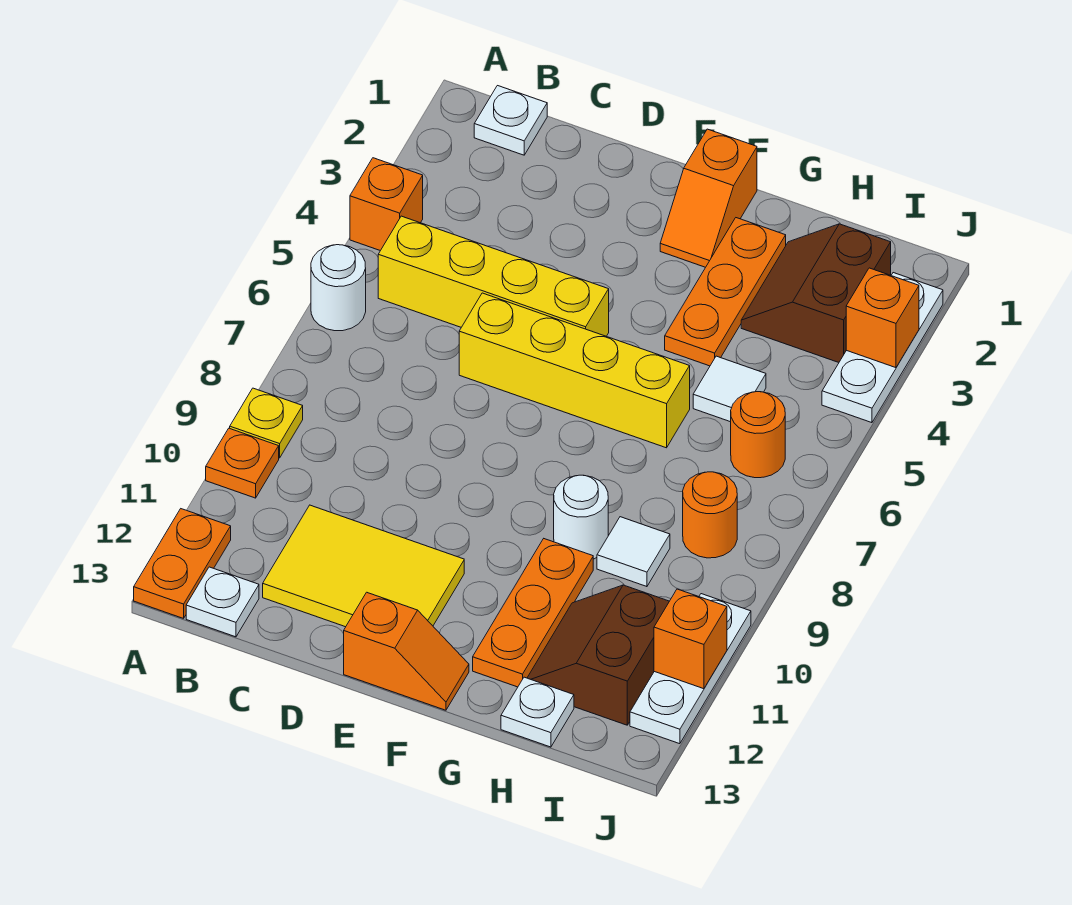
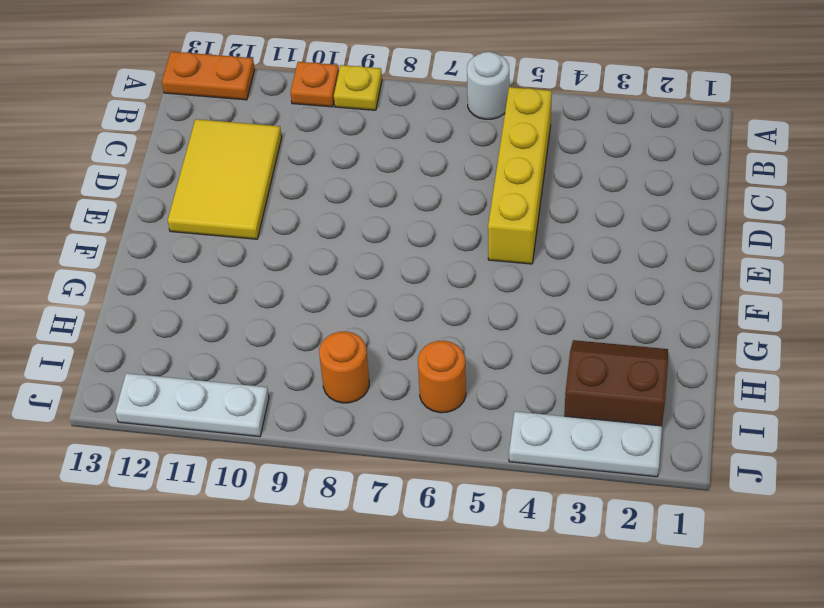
none -> orange brick A4 level 1
none -> white plate B1 level 1
none -> white plate B13 level 1

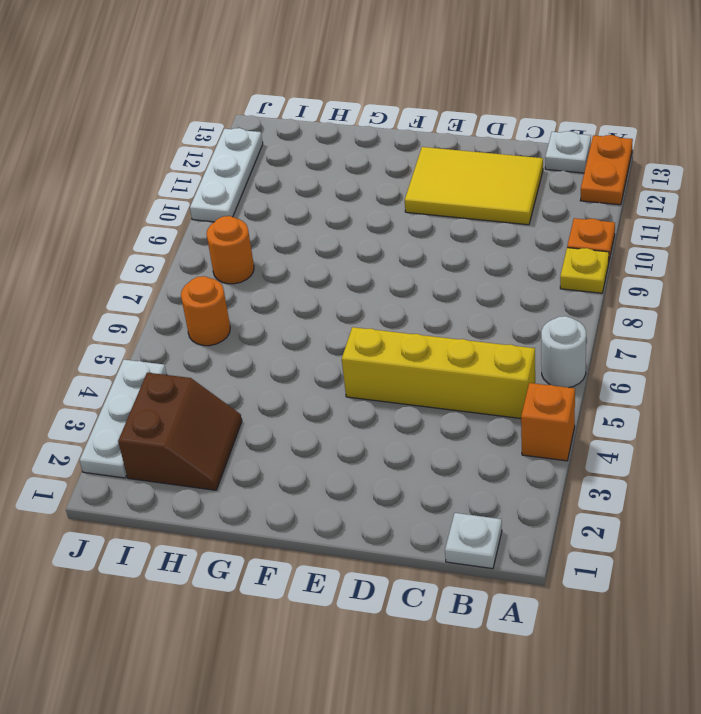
none -> yellow brick D6:G6 level 1
none -> orange slope E13:F13 level 1 top E
none -> orange slope F1:F2 level 1 top 1

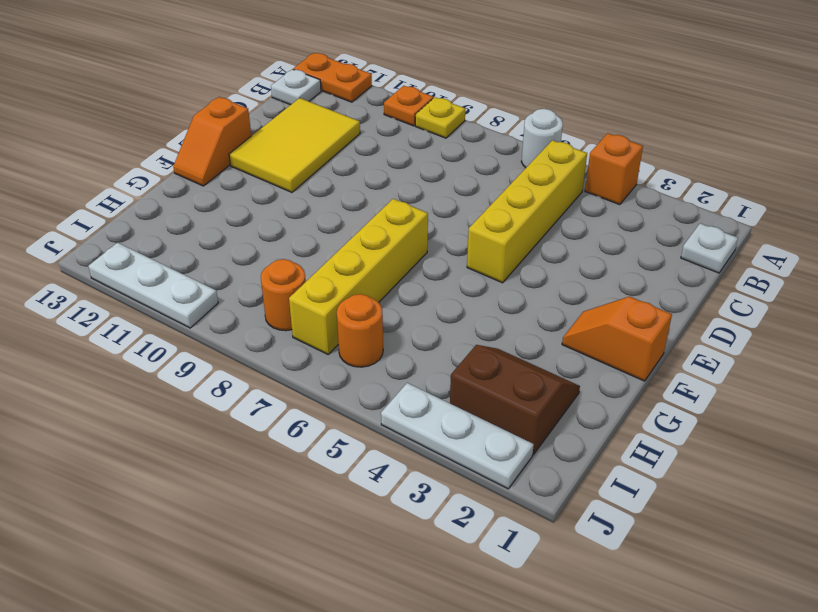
yellow brick F7:I7 level 1 -> yellow brick D6:G6 level 1
none -> orange plate G2:G4 level 1
none -> white round brick G9 level 1
none -> orange plate G10:G12 level 1

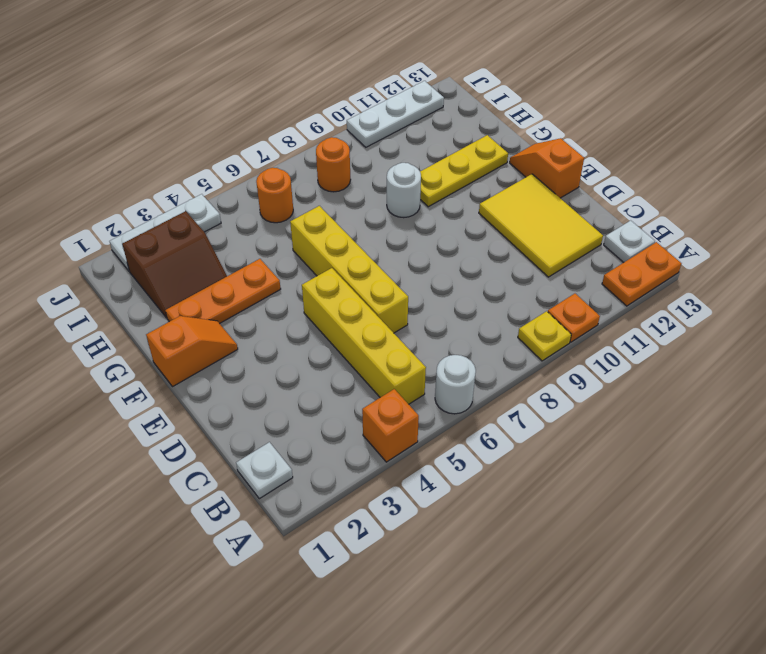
yellow plate G10:G12 level 1 -> orange plate G10:G12 level 1
none -> white tile H5 level 1
none -> white tile H9 level 1
none -> brown slope H11:I12 level 1 top I

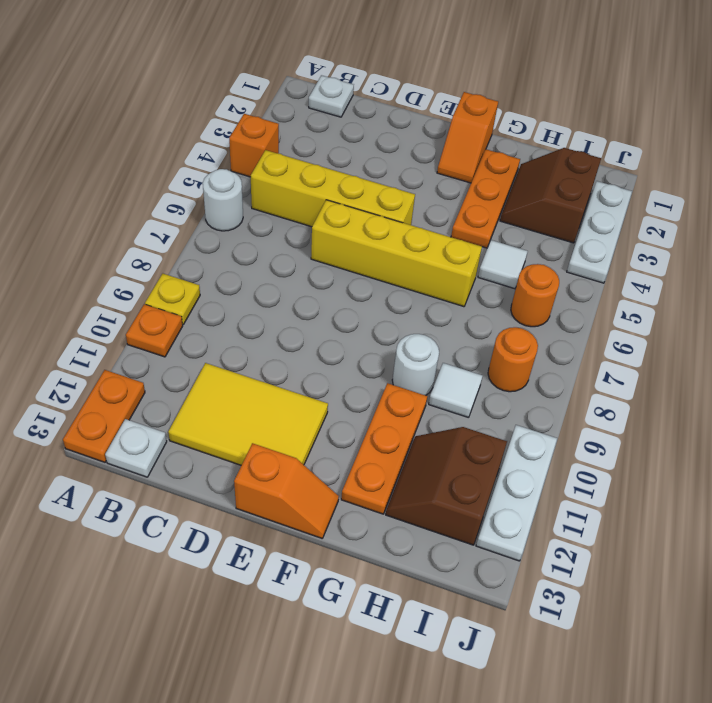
none -> white plate H13 level 1
none -> orange brick J3 level 2
none -> orange brick J11 level 2

